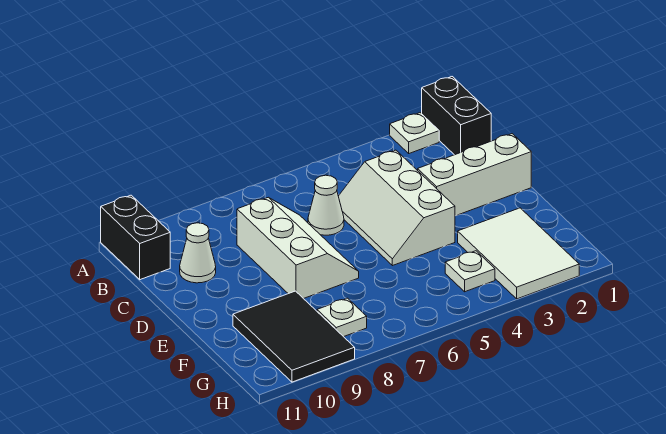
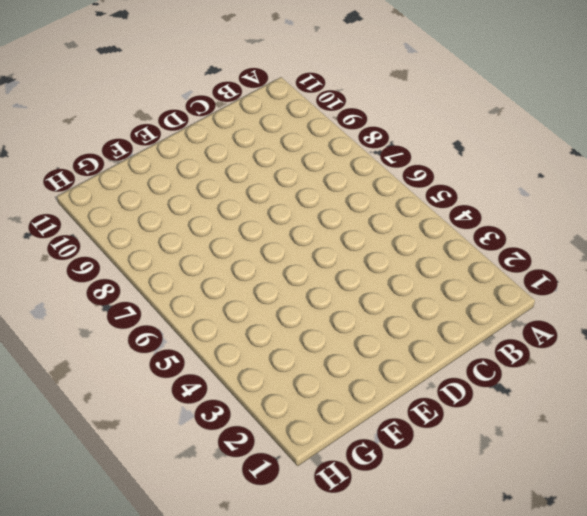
none -> black brick A1:B1 level 1
none -> white plate A2 level 1
none -> black brick A11:B11 level 1

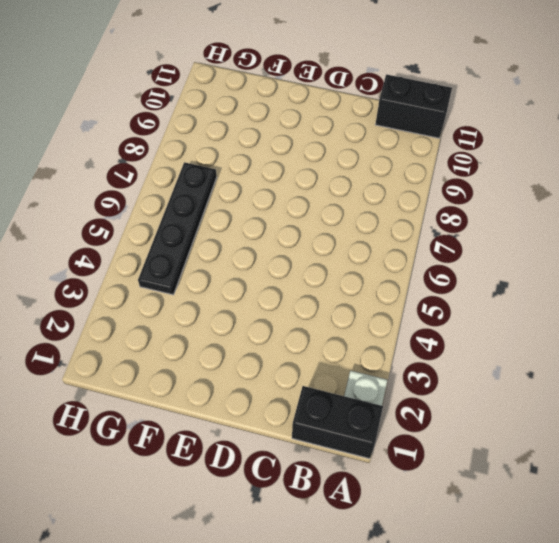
black plate G4:G7 level 1 -> white plate G4 level 1
none -> white slope C4:E5 level 1 top 4
none -> white cone C6 level 1
none -> white slope C7:E8 level 1 top 8

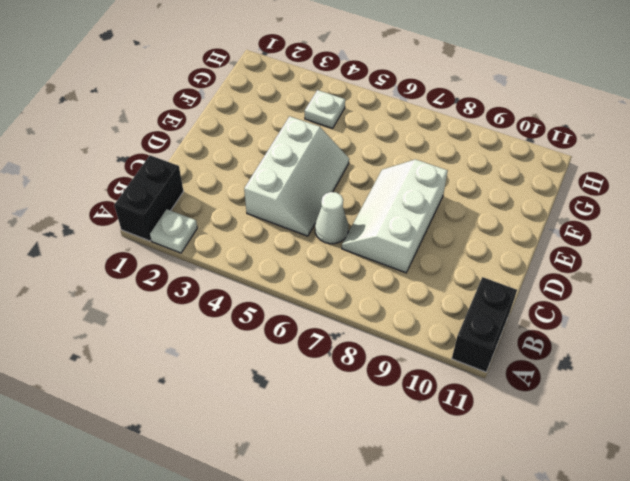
none -> white cone C10 level 1
none -> white brick D1:D3 level 1
none -> white tile F2:H3 level 1

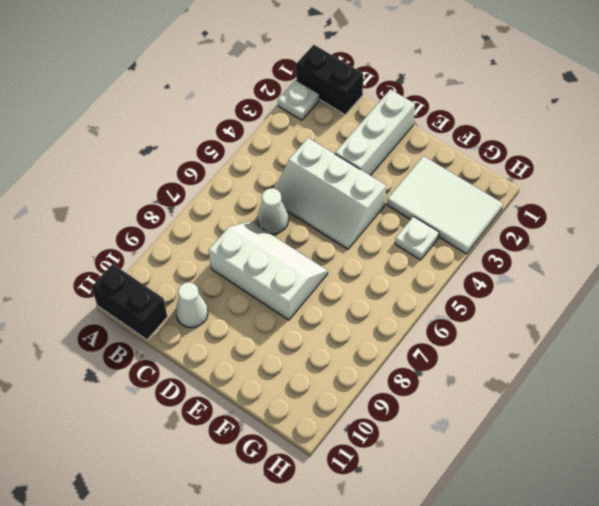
none -> black tile F9:H10 level 1
none -> white plate G8 level 1

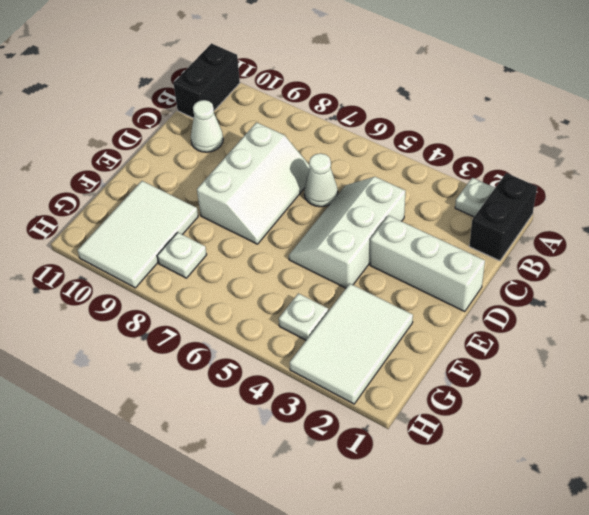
white tile F9:H10 level 1 -> black tile F9:H10 level 1

